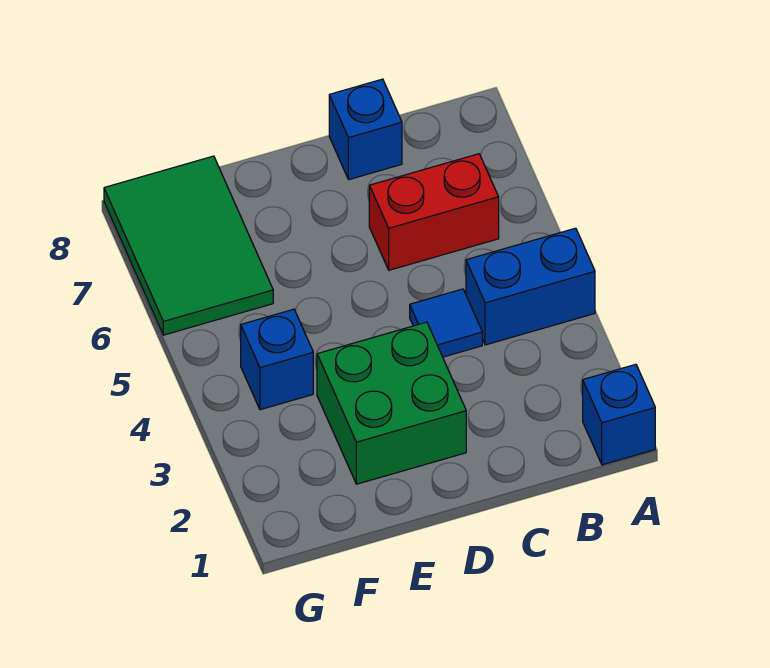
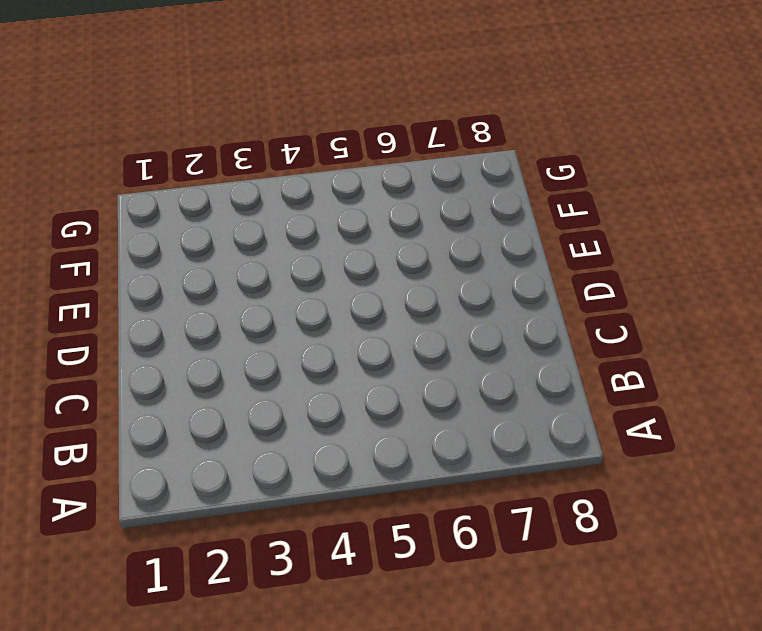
none -> blue brick A1 level 1
none -> blue brick A4:B4 level 1

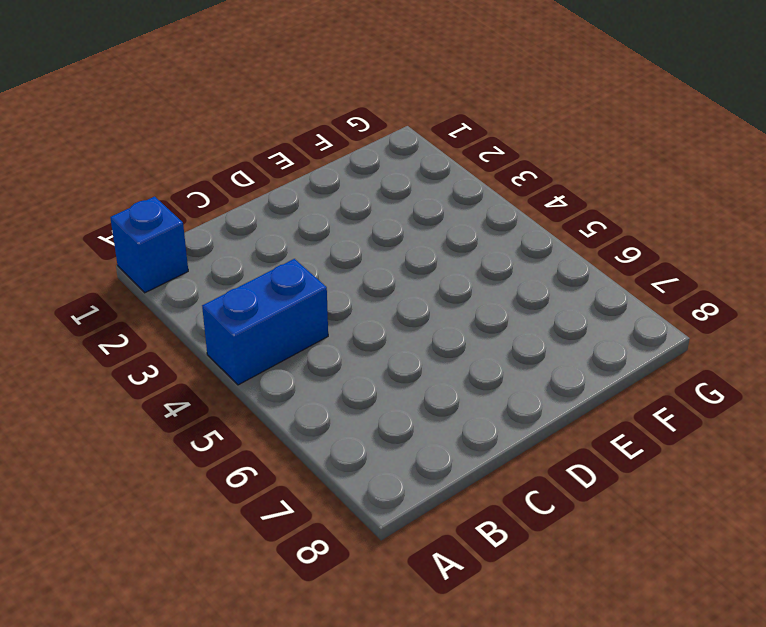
none -> red brick B6:C6 level 1
none -> blue tile C4 level 1

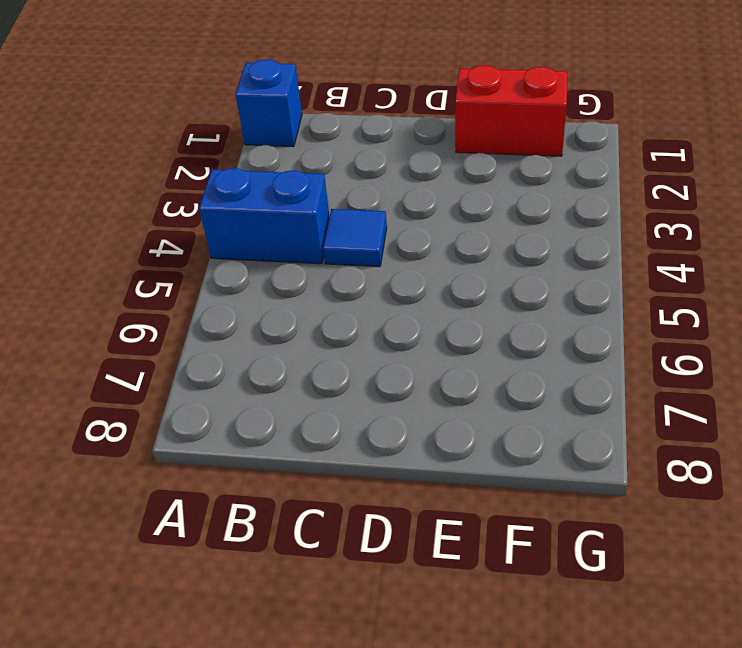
red brick E1:F1 level 1 -> red brick B6:C6 level 1
none -> blue brick C8 level 1
none -> green brick D2:E3 level 1

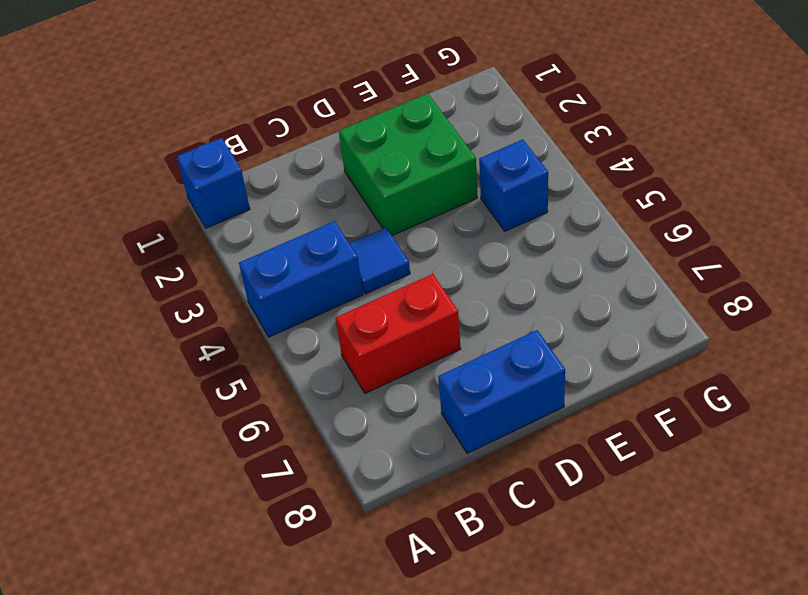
blue brick C8:D8 level 1 -> blue brick C8 level 1
none -> green tile F6:G8 level 1

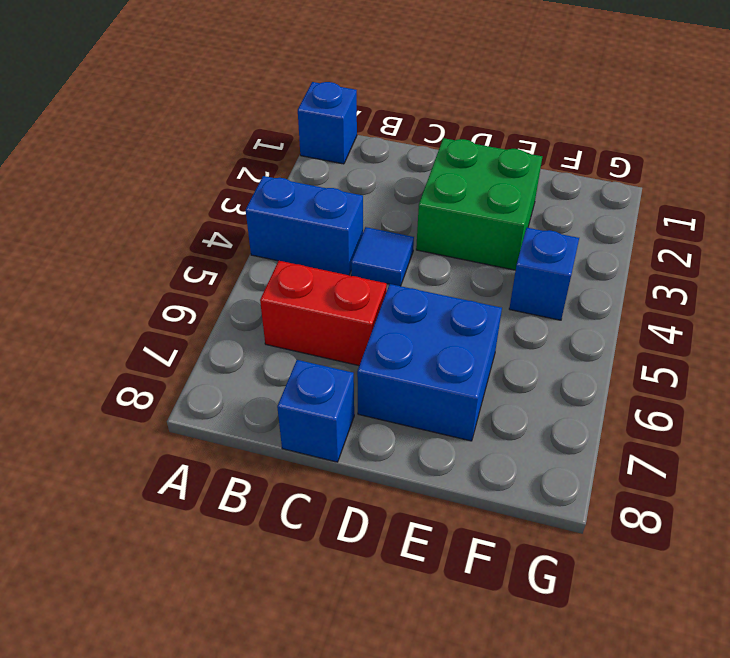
blue brick D6:E7 level 1 -> none
none -> green tile F6:G8 level 1

